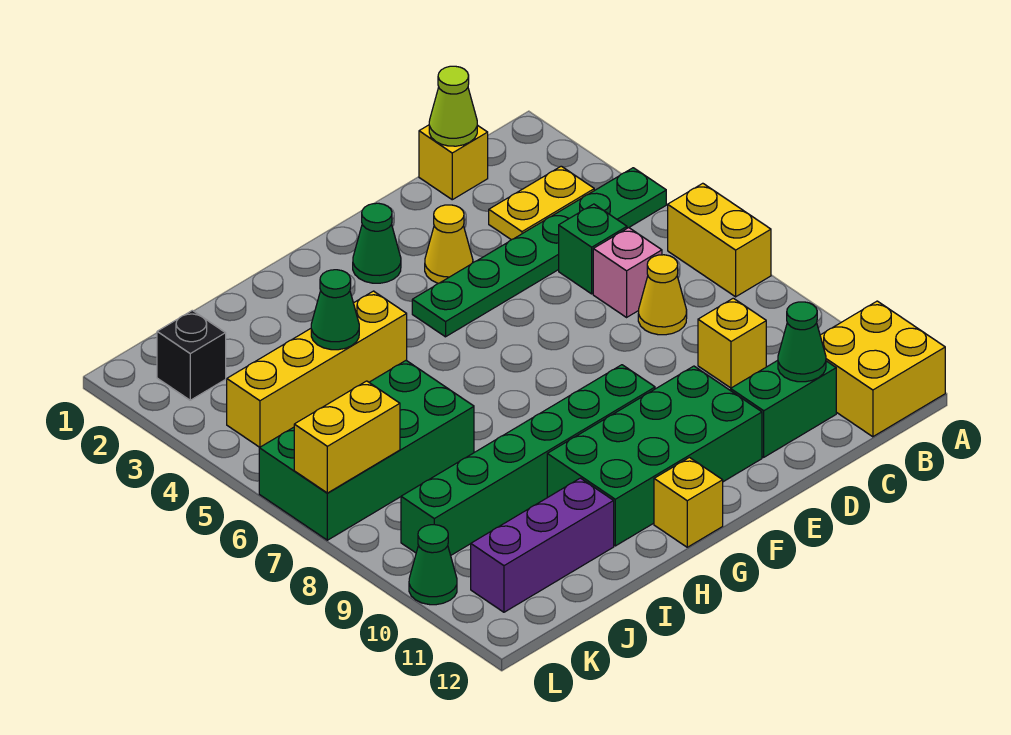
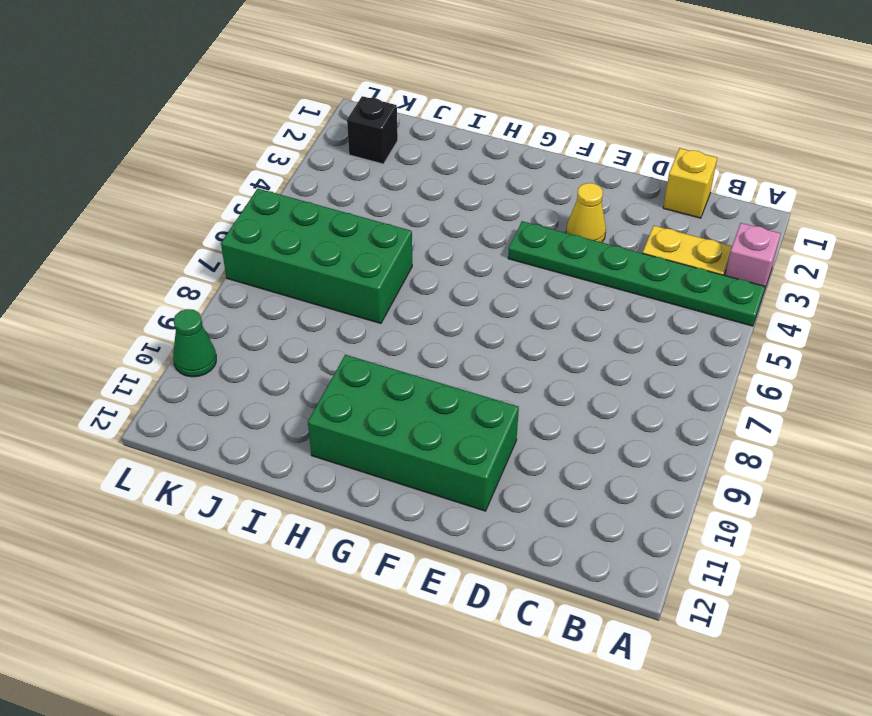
pink brick A3 level 1 -> pink brick C6 level 1
none -> yellow brick A6:A7 level 1
none -> yellow brick A11:B12 level 1
none -> green brick C5 level 1

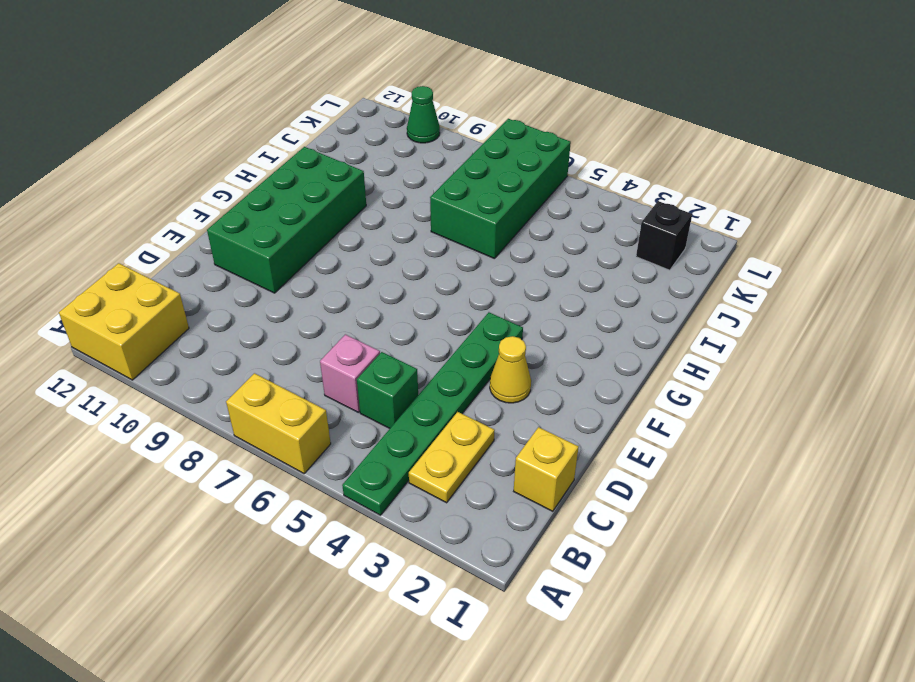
none -> yellow cone C7 level 1
none -> yellow brick C9 level 1
none -> green brick C11:D11 level 1

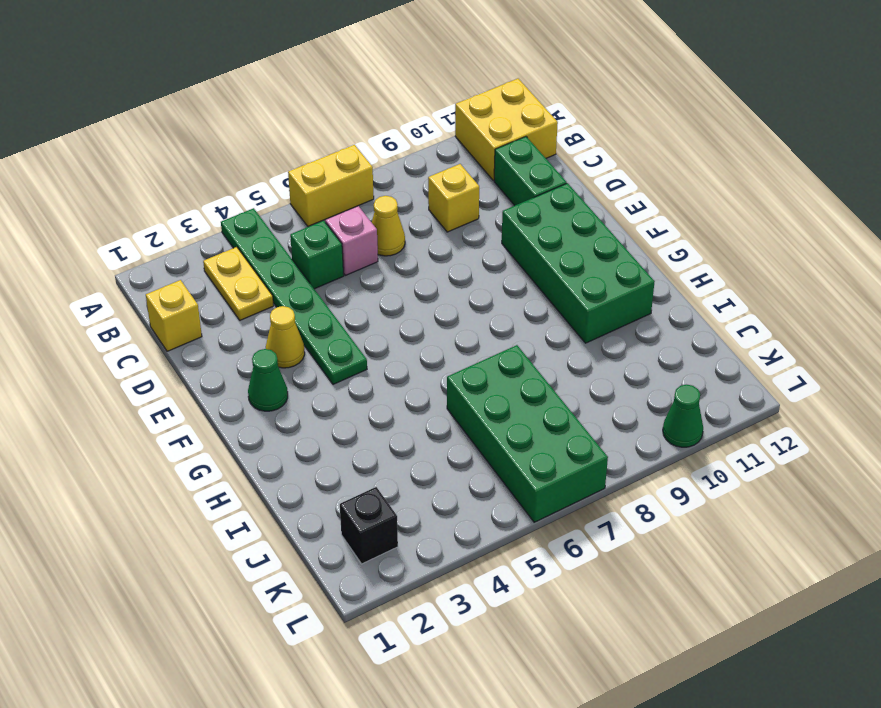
none -> green brick F9:K9 level 1
none -> yellow brick G12 level 1
none -> yellow brick H4:K4 level 1

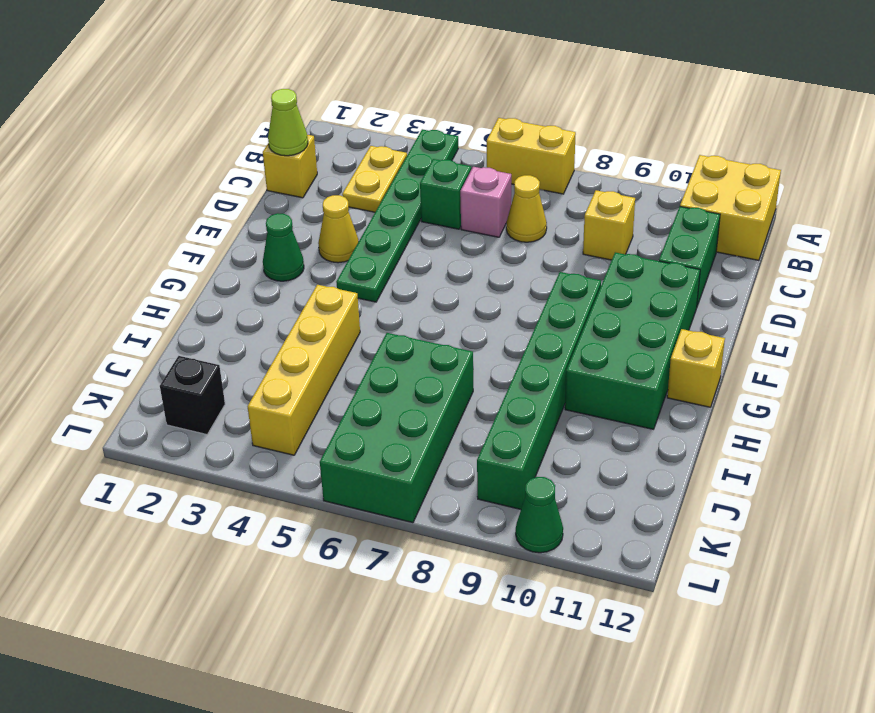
none -> purple brick I11:K11 level 1
none -> green cone C11 level 2
none -> green cone I4 level 2

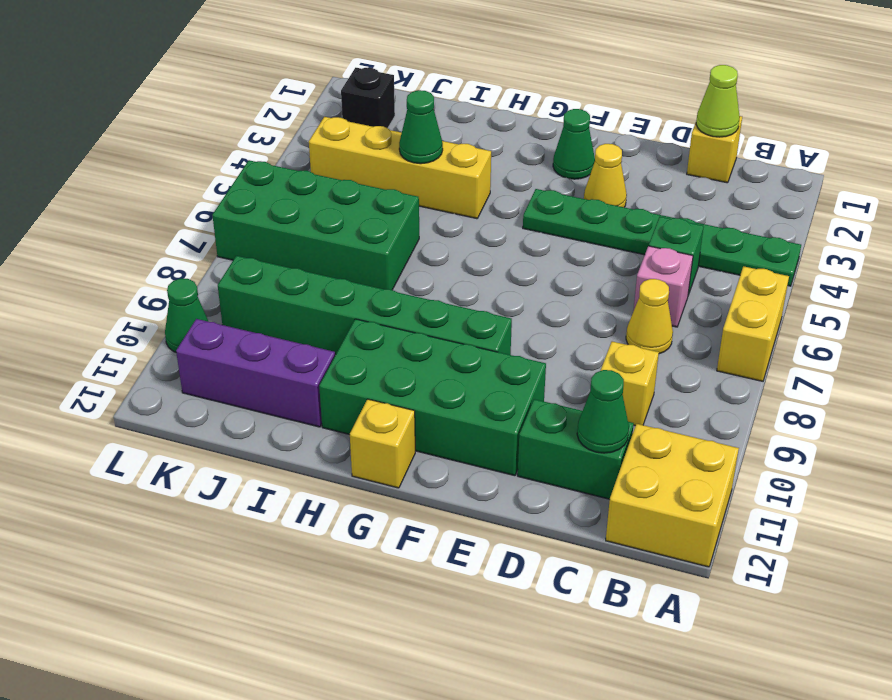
none -> yellow plate B3:C3 level 1
none -> yellow brick K7:L7 level 2

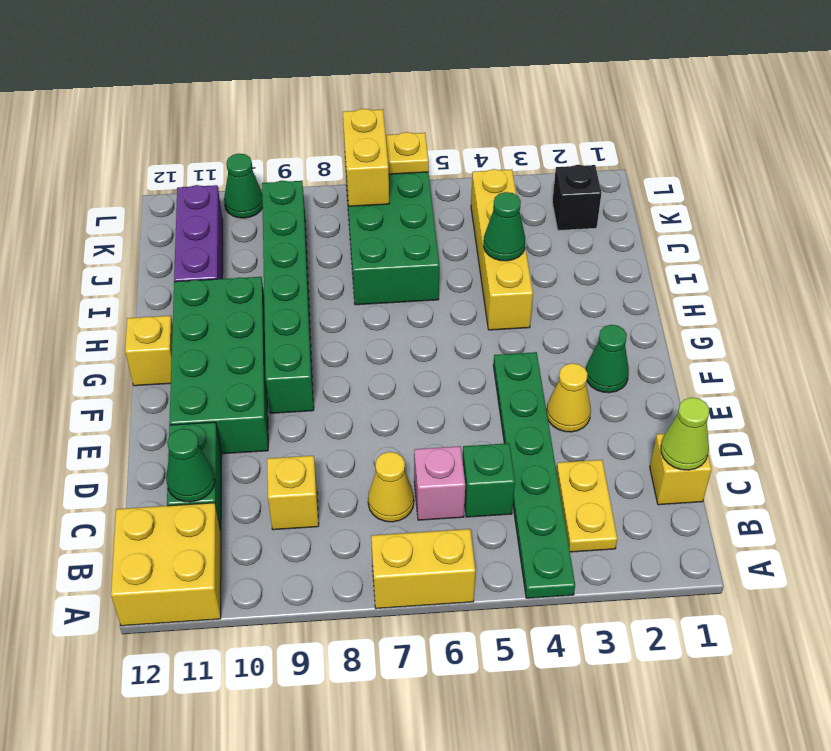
yellow plate L6 level 2 -> none

